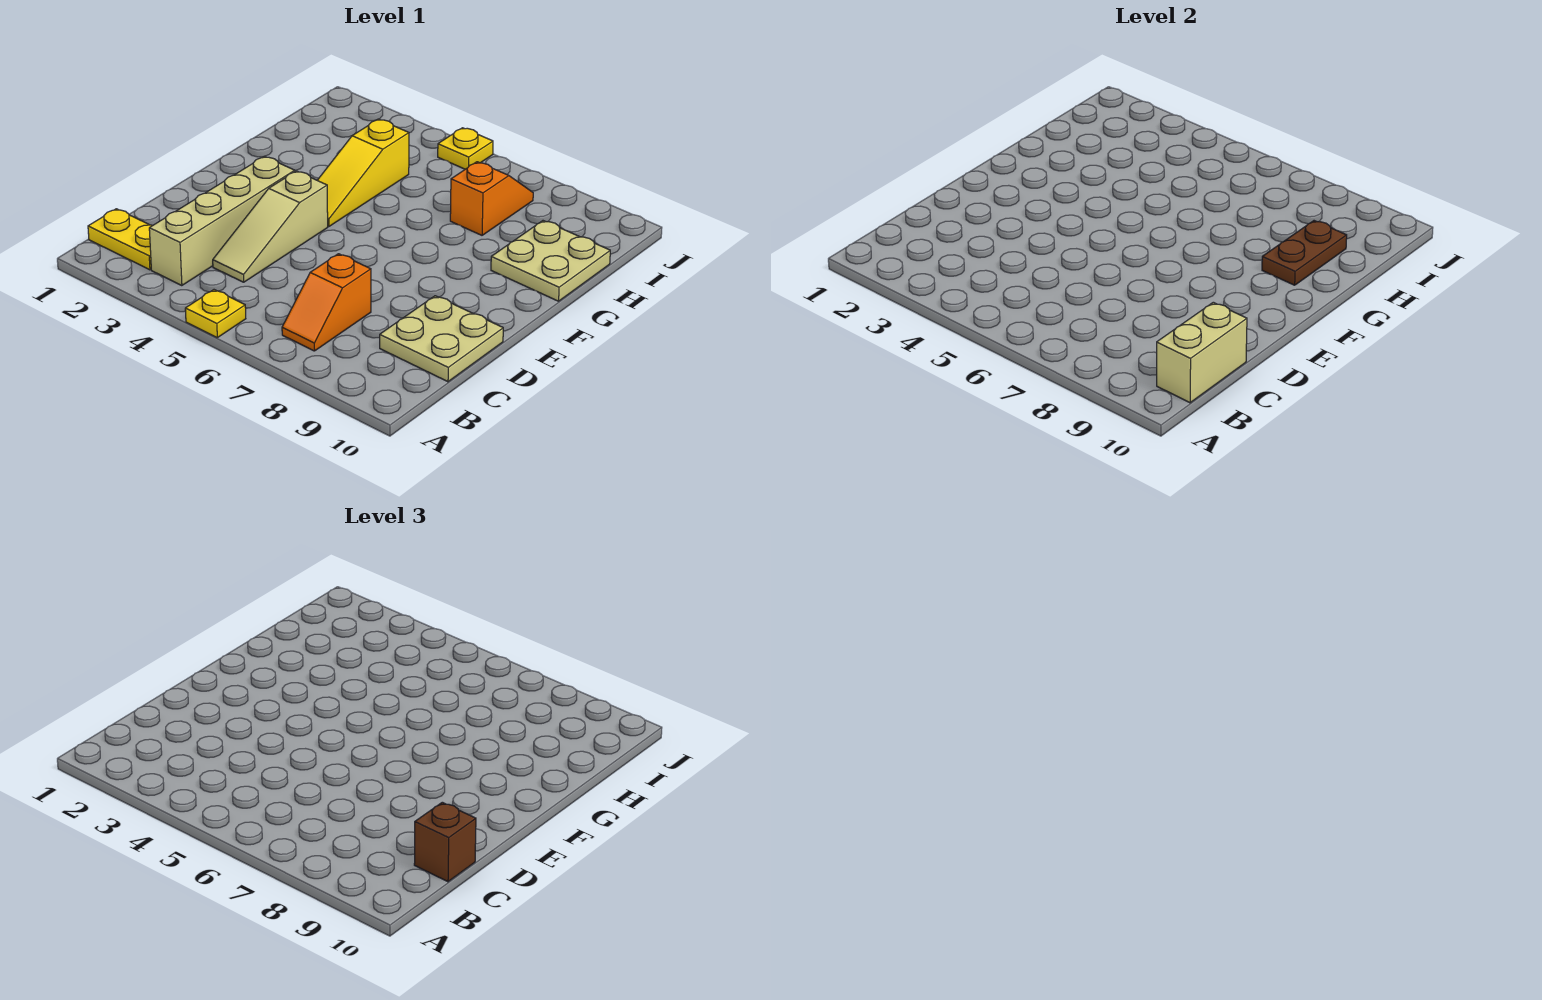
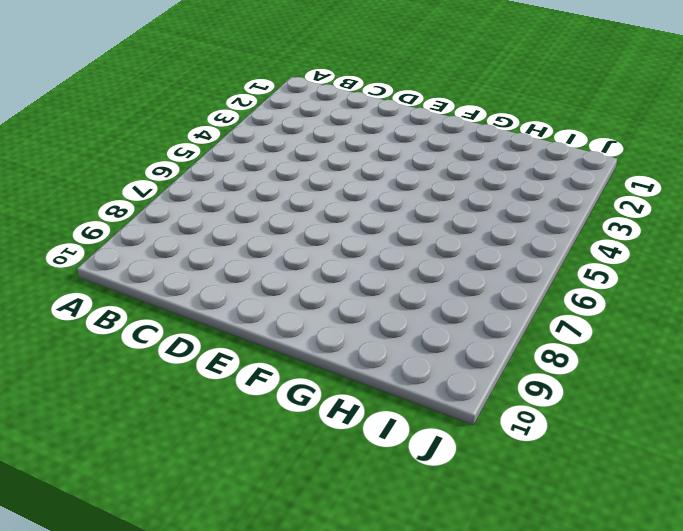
none -> yellow plate A5 level 1
none -> yellow plate B1:B2 level 1
none -> tan brick B3:E3 level 1

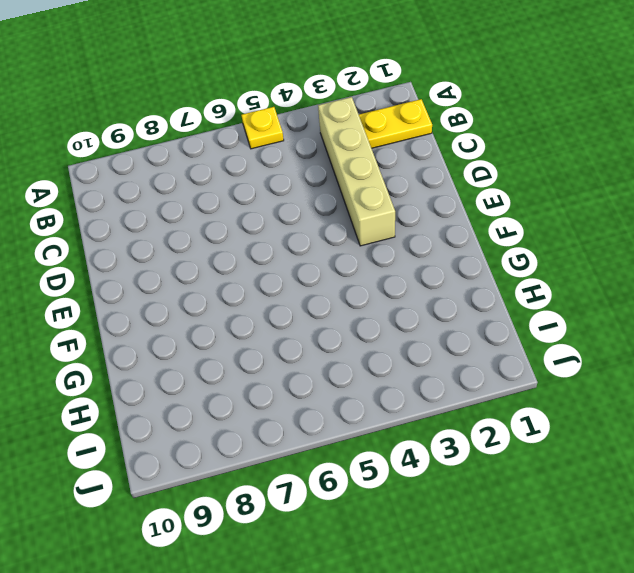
none -> orange slope B7:C7 level 1 top C
none -> tan slope C4:E4 level 1 top E
none -> tan plate C9:D10 level 1

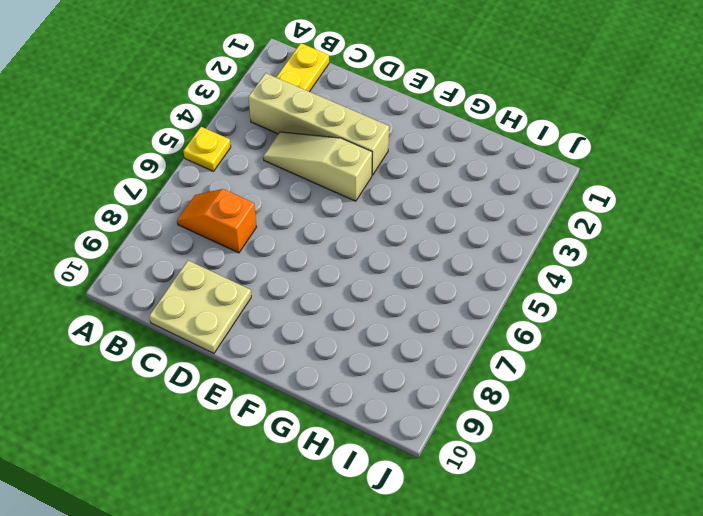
none -> yellow slope F4:H4 level 1 top H
none -> tan plate G9:H10 level 1
none -> orange slope H7:I7 level 1 top H

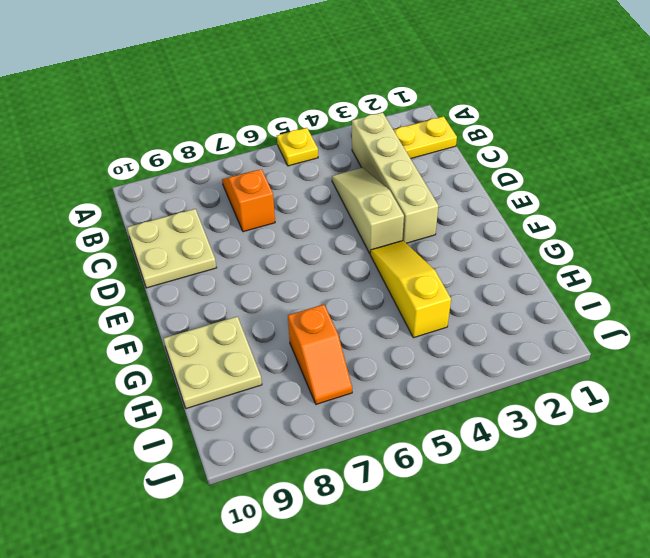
none -> yellow plate J5 level 1
none -> tan brick B10:C10 level 2
none -> brown plate G9:H9 level 2

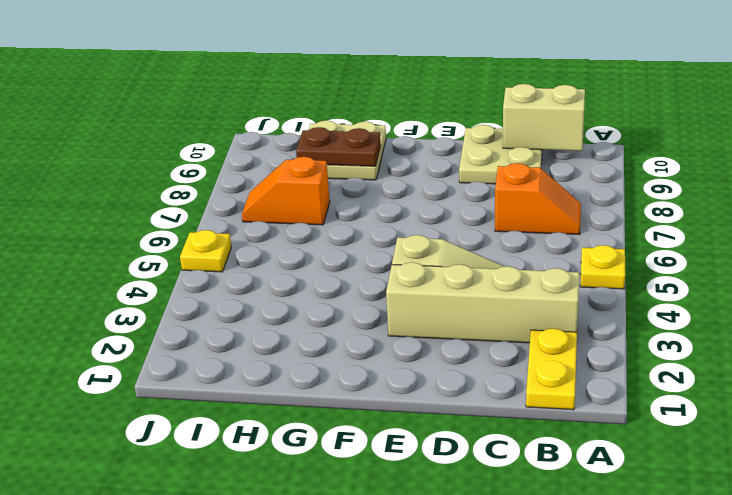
none -> yellow slope F4:H4 level 1 top H
none -> brown brick C10 level 3

